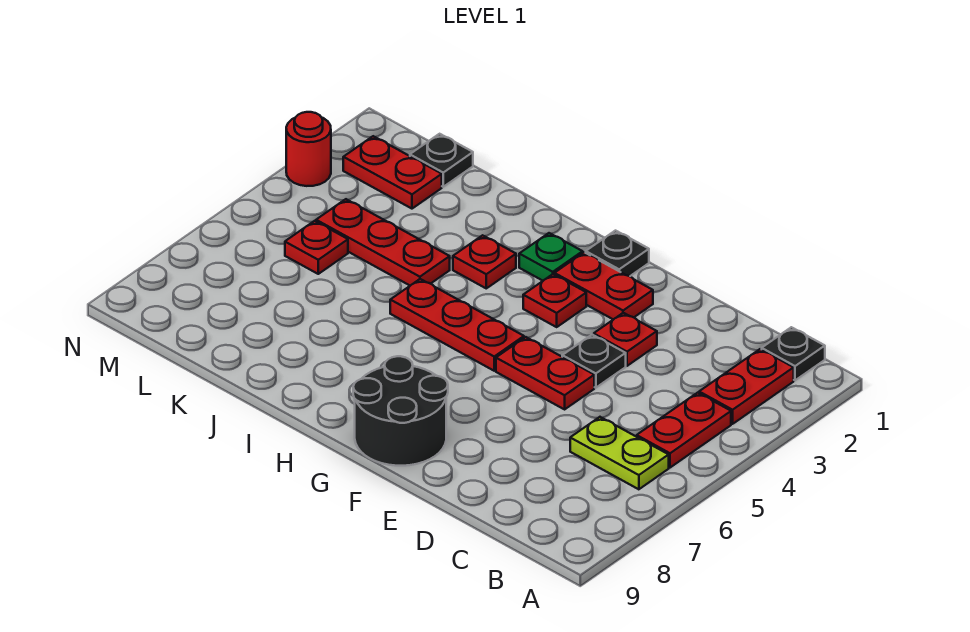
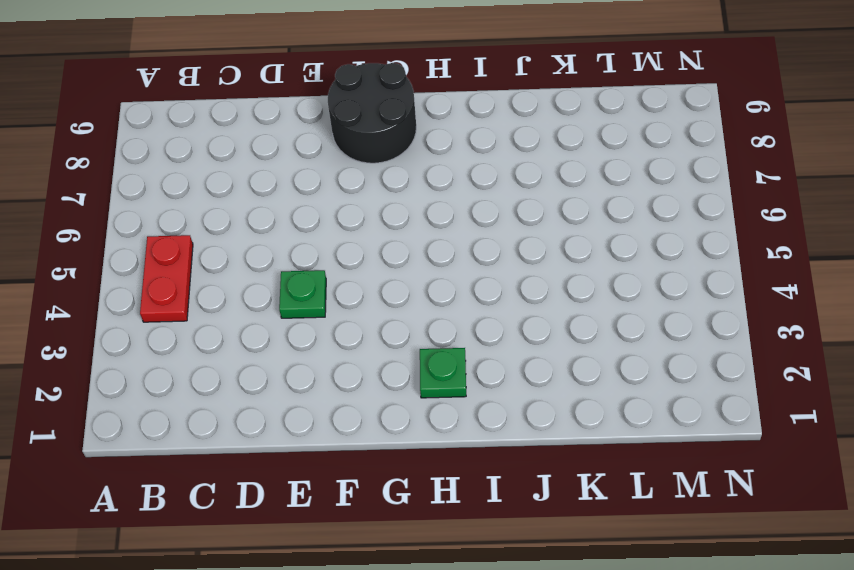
green plate E4 level 1 -> black plate E4 level 1
none -> black plate B1 level 1
none -> red plate B2:B3 level 1
none -> lime plate B6:C6 level 1

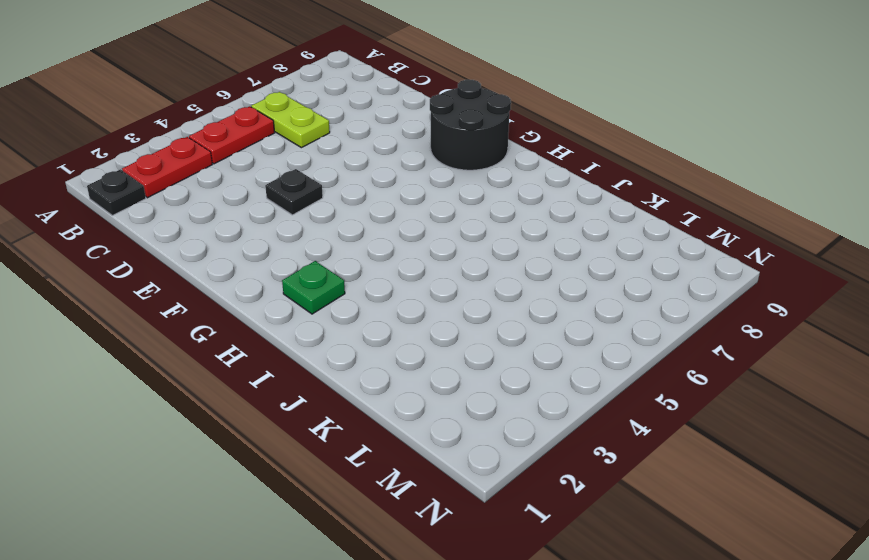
none -> red plate E3 level 1
none -> red plate E5:F5 level 1
none -> red plate F2:G2 level 1

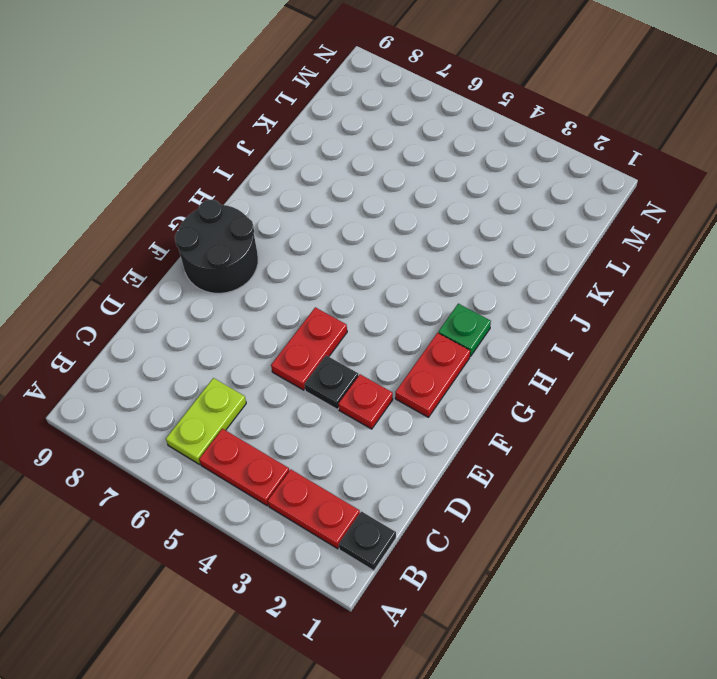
none -> black plate G1 level 1
none -> red plate G3 level 1
none -> red plate G5:I5 level 1

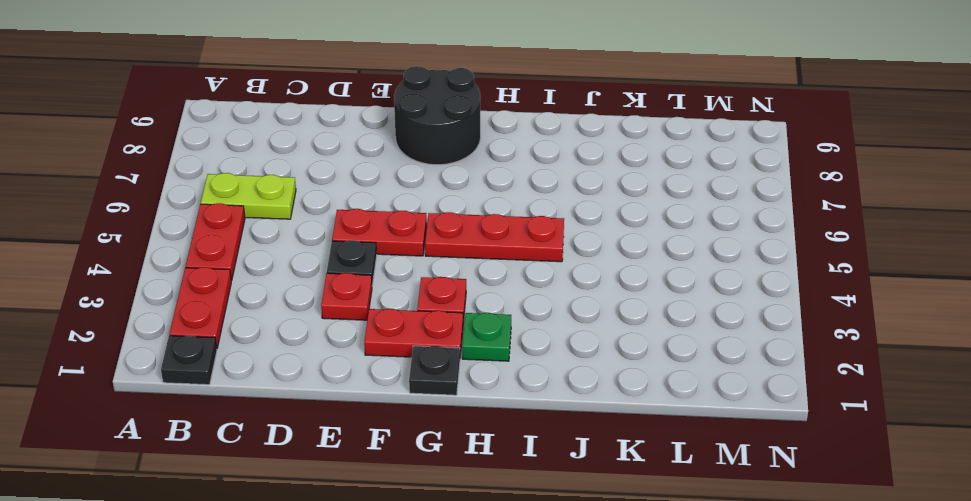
none -> red plate I3 level 1
none -> red plate J4:L4 level 1
none -> black plate L1 level 1

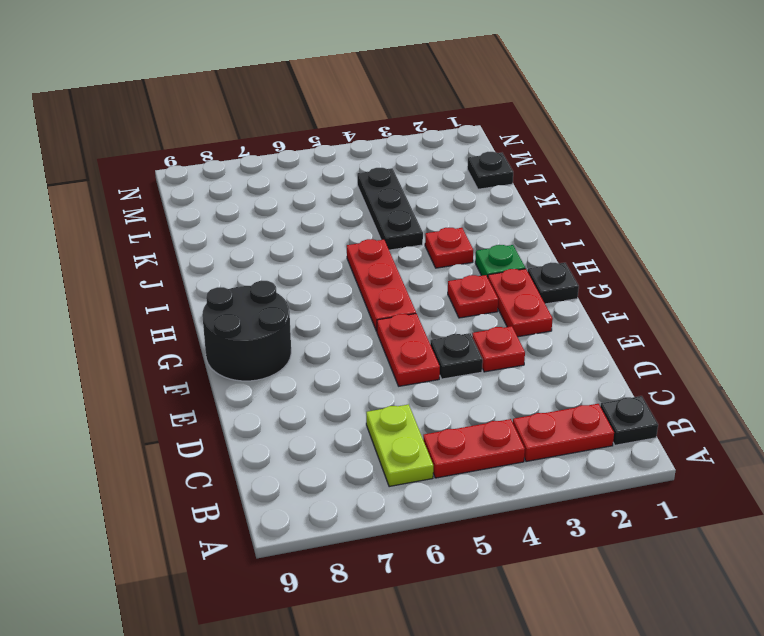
black plate J4:L4 level 1 -> red plate J4:L4 level 1
none -> red plate L2:M2 level 1
none -> red plate L5 level 1
none -> red round brick N3 level 1

